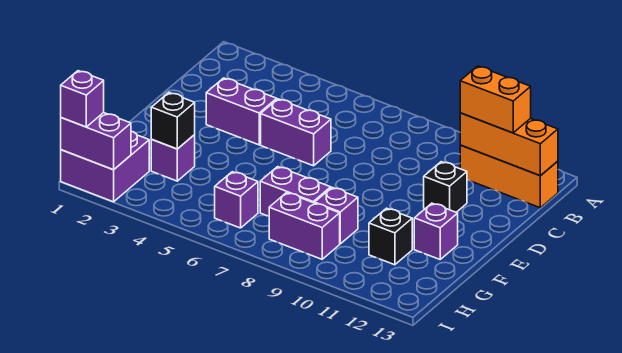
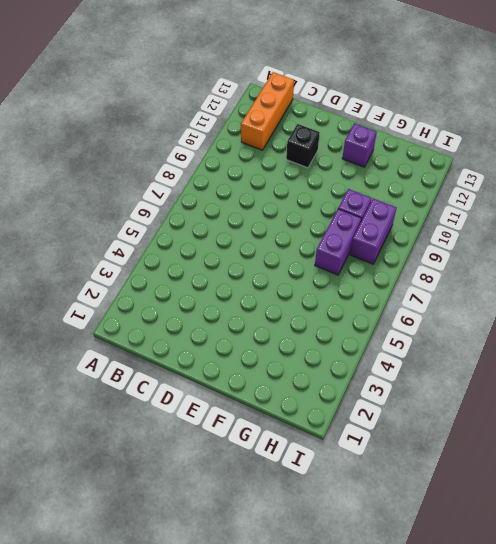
none -> purple brick D3:D4 level 1
none -> purple brick D5:D6 level 1
none -> purple brick G3 level 1

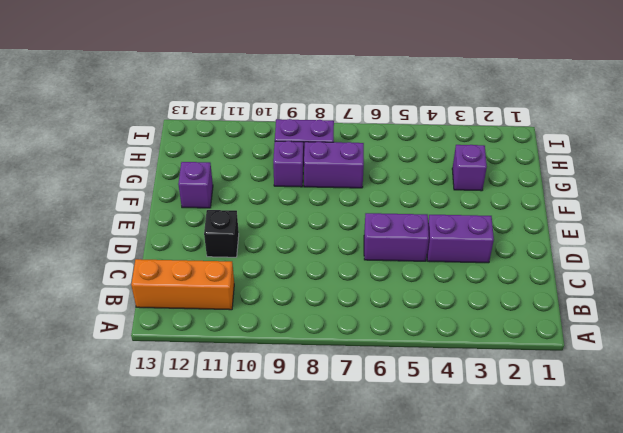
none -> black brick G11 level 1
none -> purple brick H1:I2 level 1
none -> purple brick H6 level 1

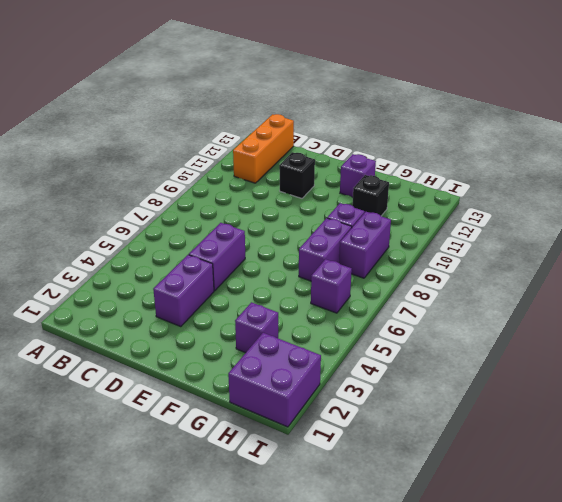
none -> orange brick B11:B13 level 2
none -> black brick G3 level 2
none -> purple brick I1:I2 level 2

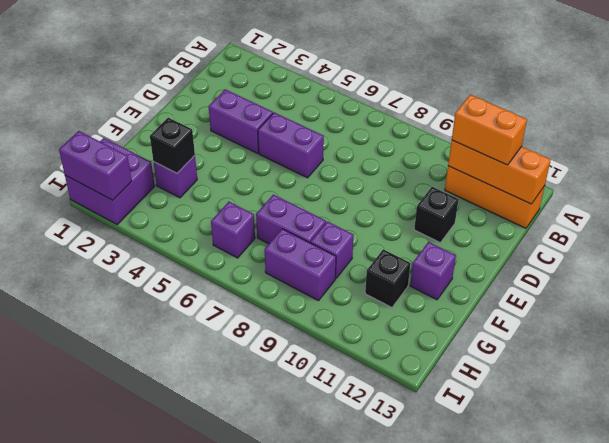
none -> purple brick I1 level 3

